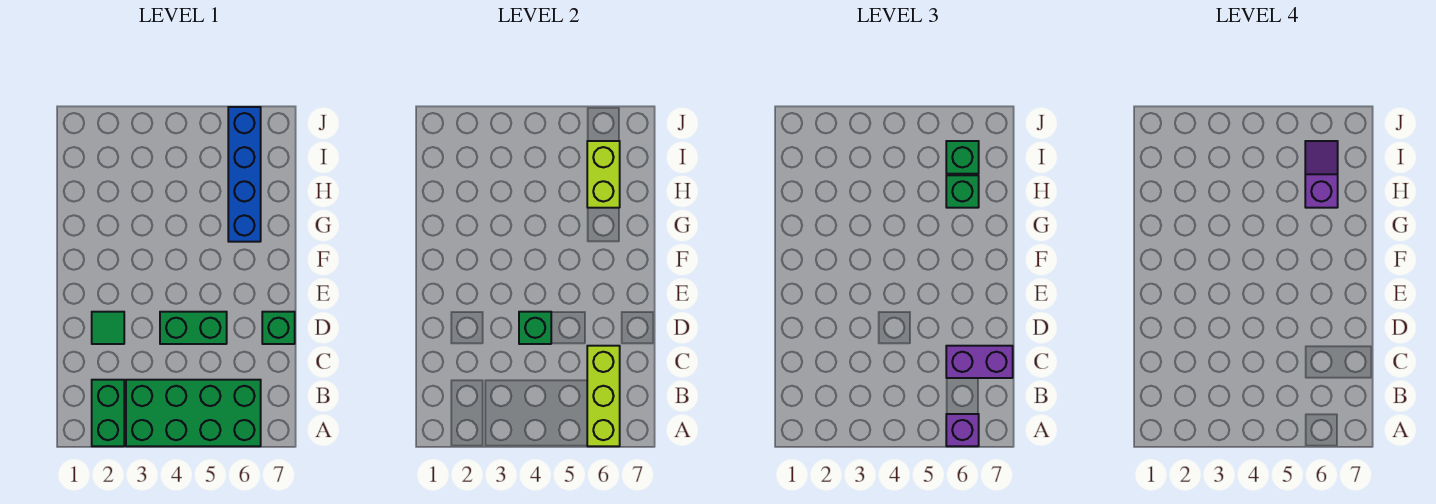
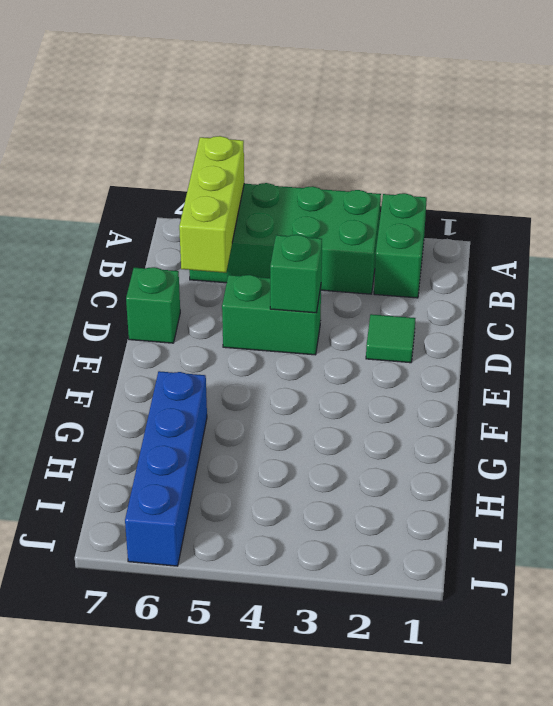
none -> lime brick H6:I6 level 2
none -> purple brick A6 level 3
none -> purple brick C6:C7 level 3

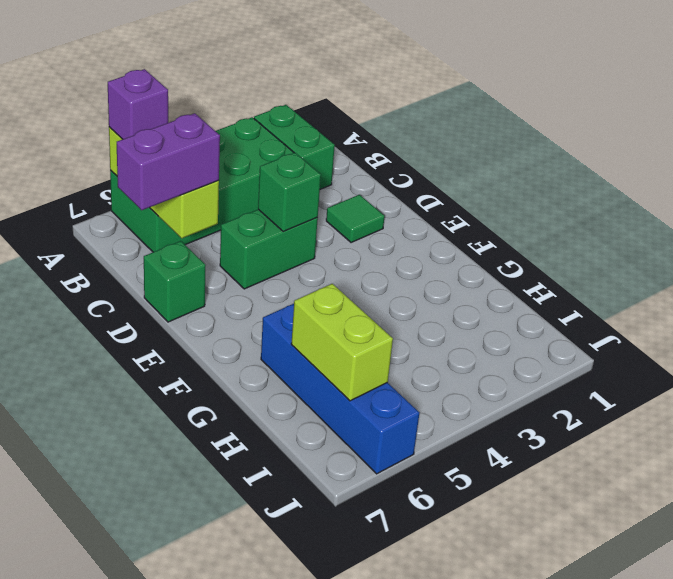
none -> green brick H6 level 3
none -> green brick I6 level 3
none -> purple slope H6:I6 level 4 top H

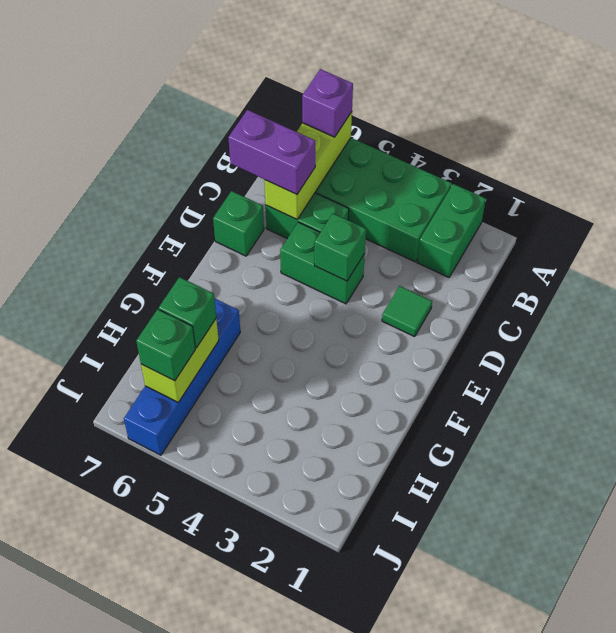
green brick C5:C6 level 1 -> none
none -> purple slope H6:I6 level 4 top H

